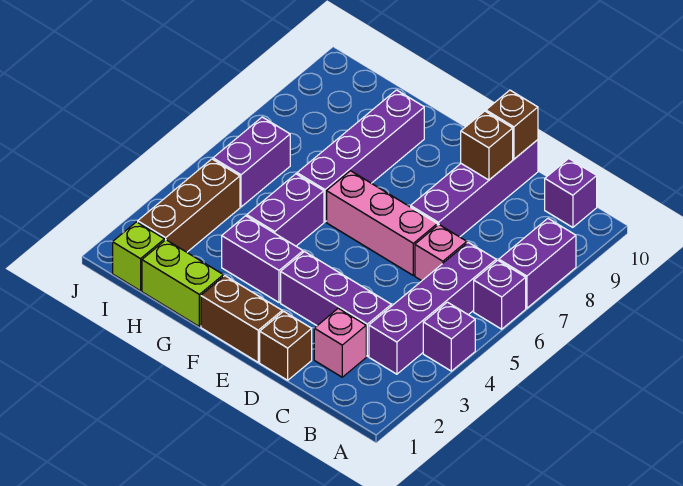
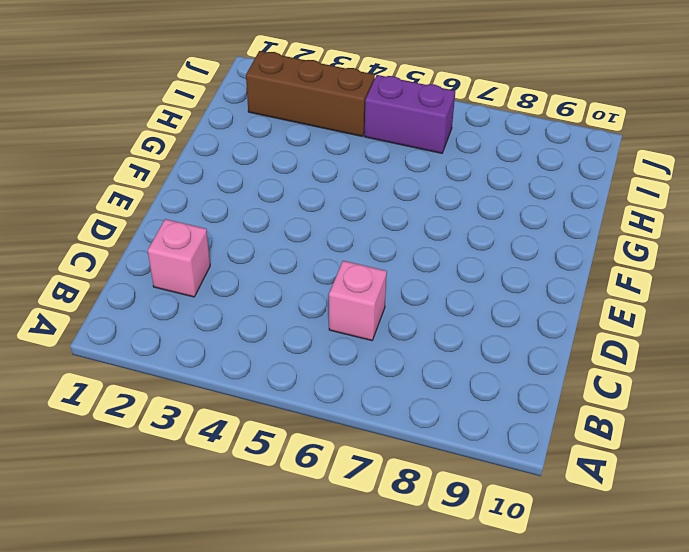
none -> purple brick A4 level 1
none -> purple brick A6 level 1
none -> purple brick A7:A8 level 1

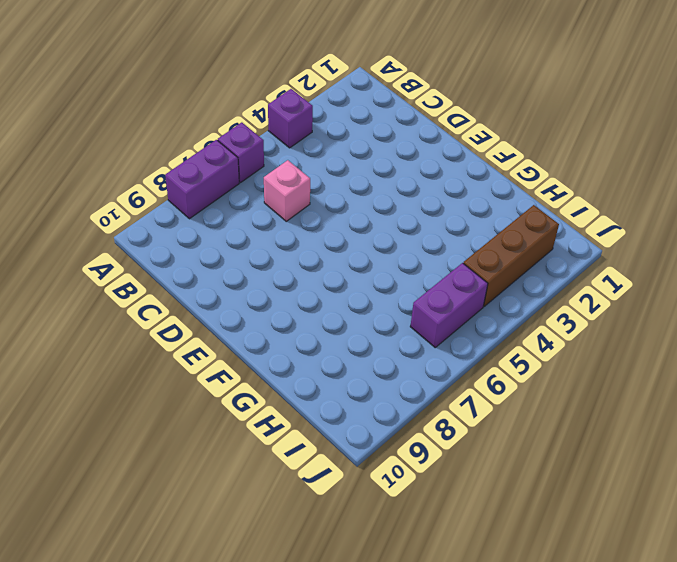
none -> purple brick B3:B6 level 1
none -> purple brick B10 level 1
none -> pink brick C2 level 1

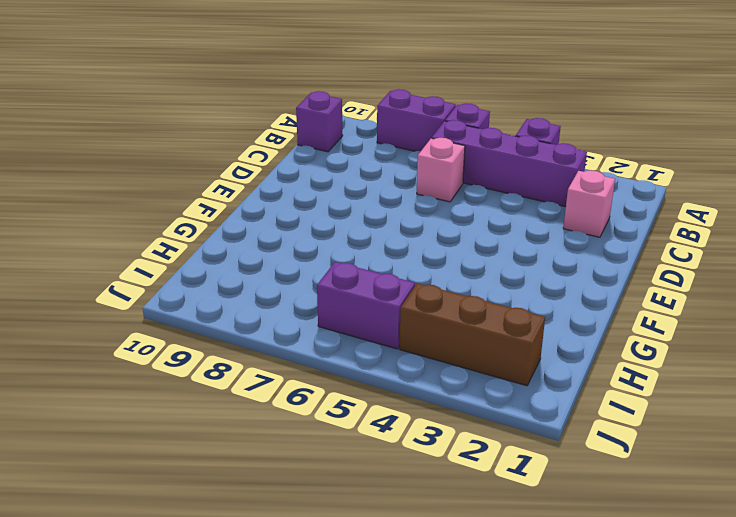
none -> purple brick C3:E3 level 1
none -> brown brick D1 level 1
none -> pink brick D6:F6 level 1

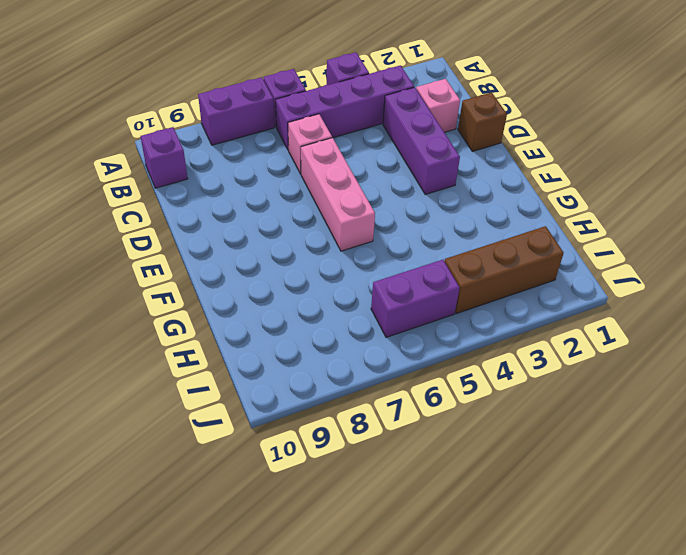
none -> purple brick D7:D10 level 1
none -> brown brick E1:F1 level 1
none -> purple brick F3:G3 level 1

